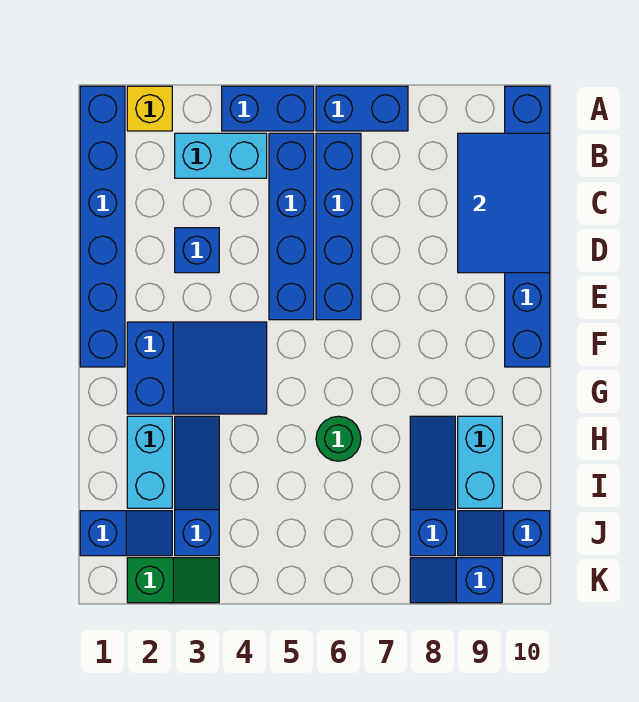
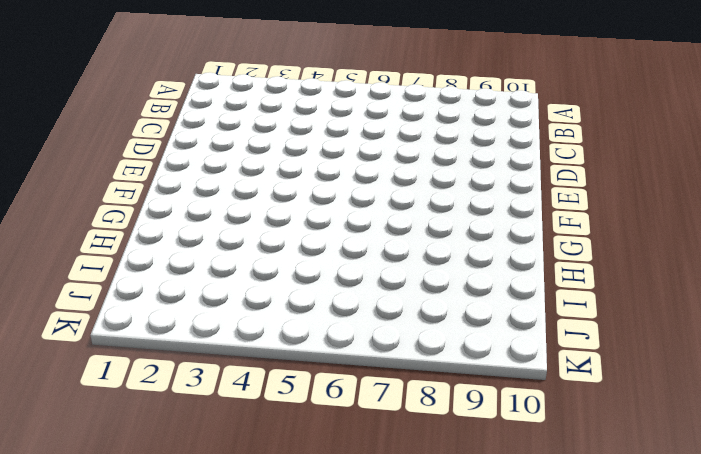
none -> blue brick A1:F1 level 1
none -> yellow brick A2 level 1
none -> blue brick A4:A5 level 1

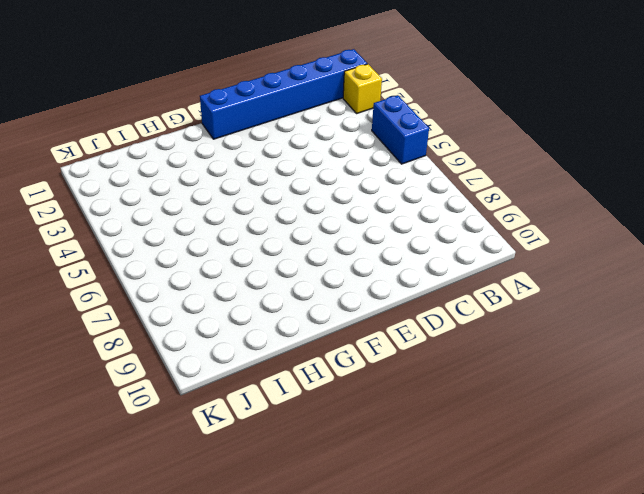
none -> blue brick A6:A7 level 1
none -> blue brick A10:F10 level 1
none -> cyan brick B3:B4 level 1

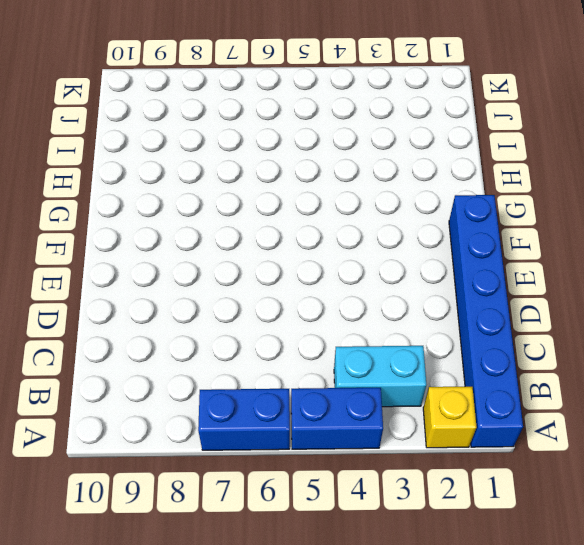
none -> blue brick A10:F10 level 1
none -> blue brick B5:E5 level 1
none -> blue brick B6:E6 level 1

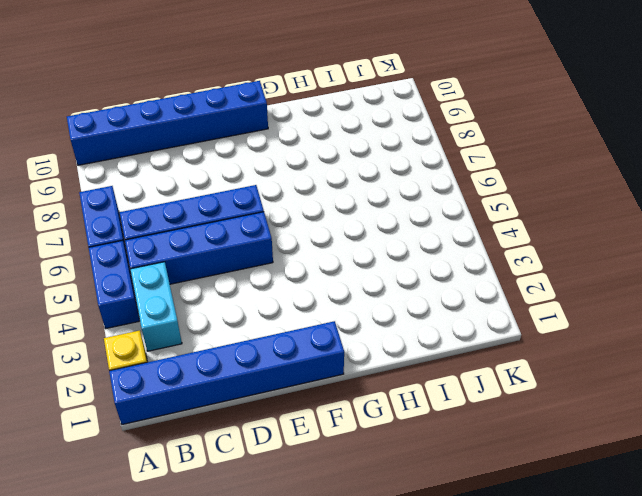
none -> blue brick D3 level 1
none -> blue slope F2:G4 level 1 top 2
none -> cyan brick H2:I2 level 1

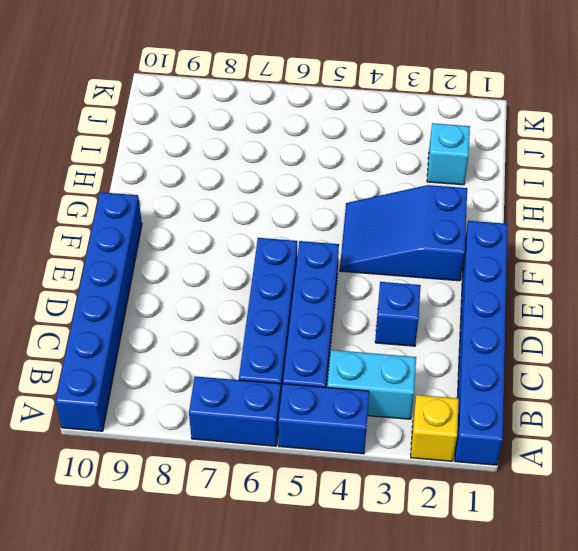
cyan brick I2 level 1 -> cyan brick H2:I2 level 1
none -> blue slope H3:J3 level 1 top J
none -> green round brick H6 level 1
none -> blue slope H8:J8 level 1 top J

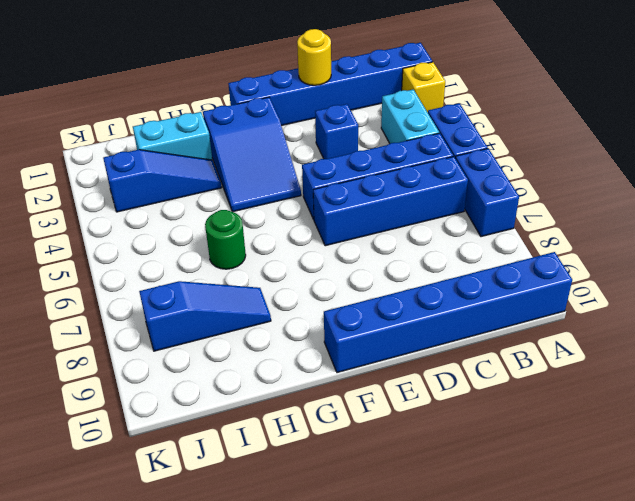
yellow round brick D1 level 2 -> none
none -> cyan brick H9:I9 level 1
none -> blue slope J1:J2 level 1 top 1
none -> blue slope J9:J10 level 1 top 10

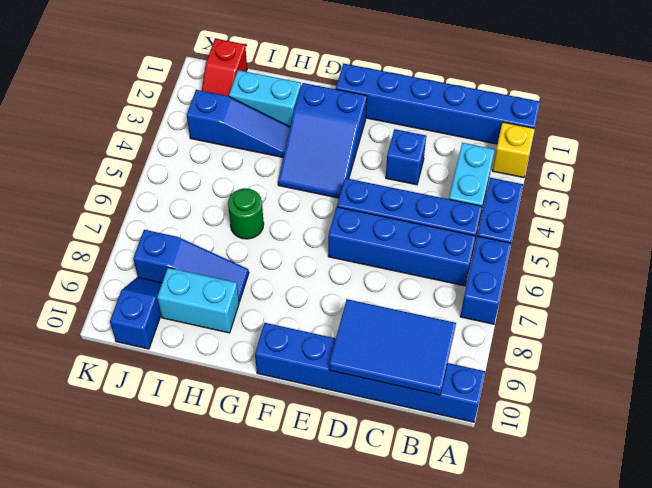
red slope J1:J2 level 1 top 1 -> blue slope J1:J2 level 1 top 1
none -> green slope K2:K3 level 1 top 2
none -> blue slope K8:K9 level 1 top 9

